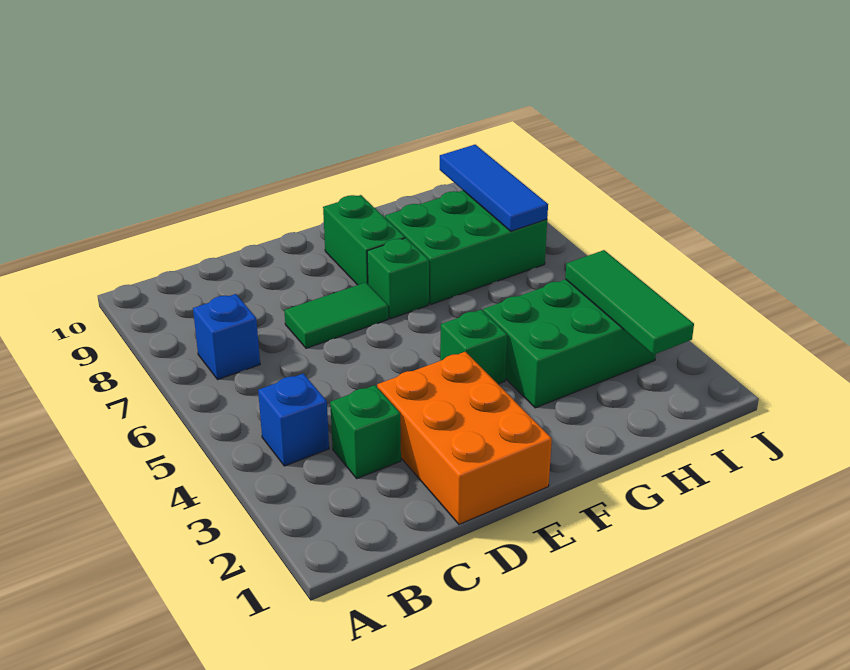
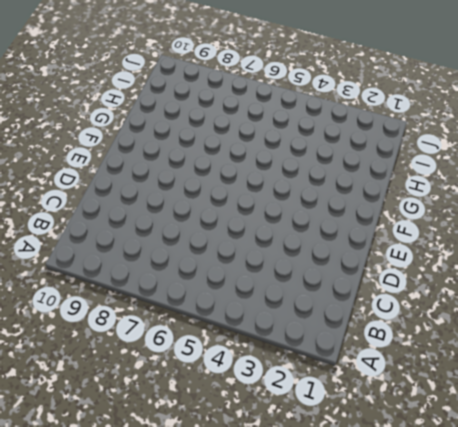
none -> blue brick B4 level 1
none -> blue brick B7 level 1
none -> green brick C3 level 1

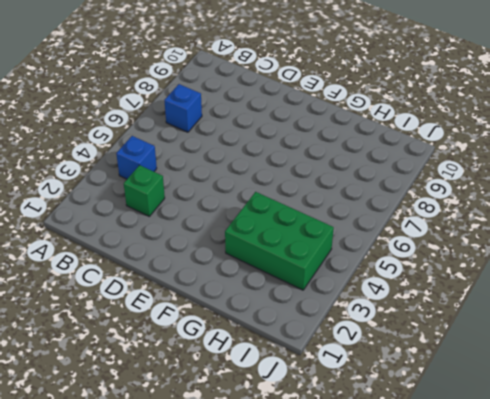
none -> orange brick D1:E3 level 1
none -> green tile D7:E7 level 1
none -> green brick F4 level 1

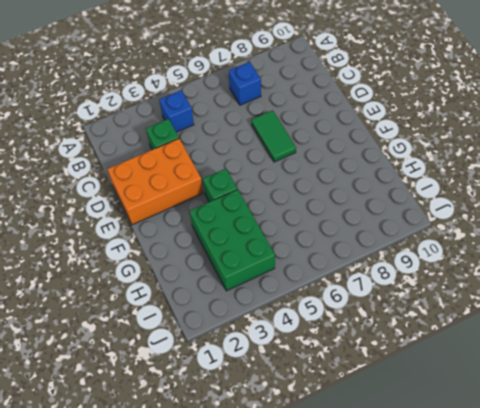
none -> green brick F7 level 1
none -> green brick F8:F9 level 1
none -> green brick G7:I8 level 1

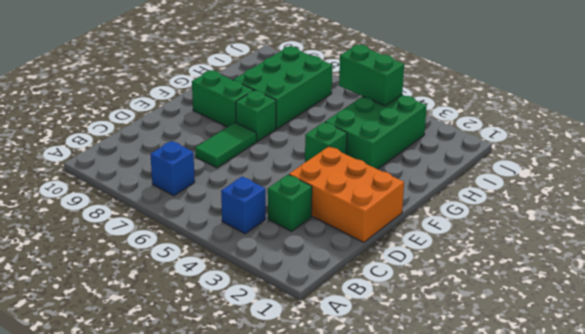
green brick I4:I5 level 2 -> green tile I2:I4 level 2
none -> blue tile I7:I9 level 2

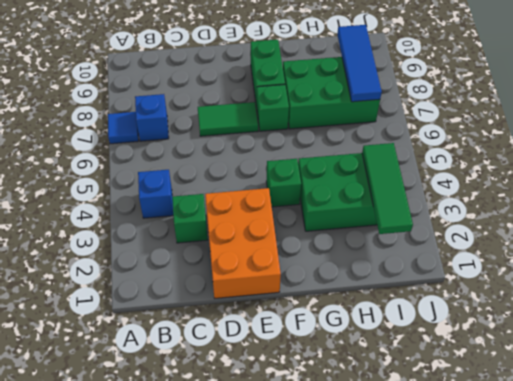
blue tile A7 level 1 -> none

